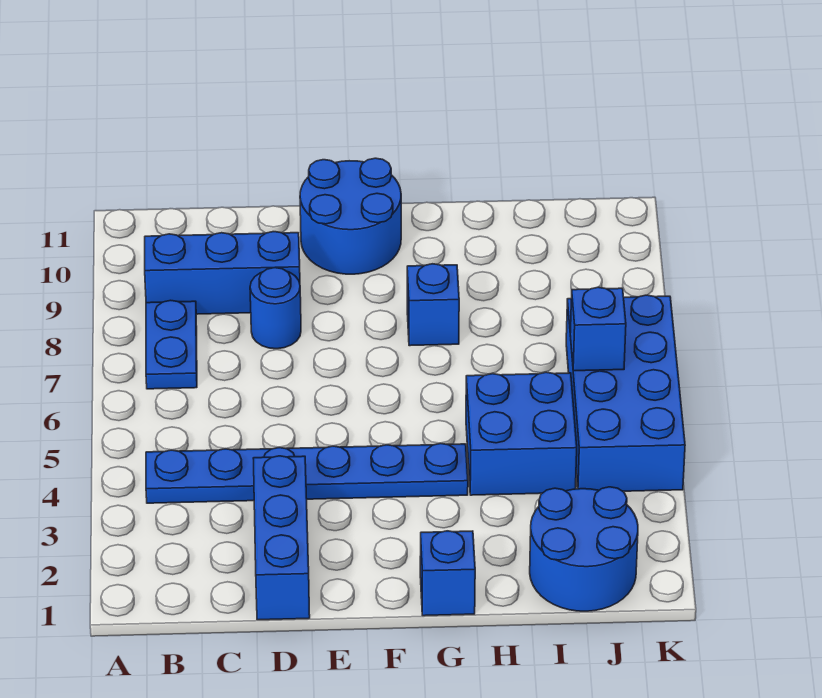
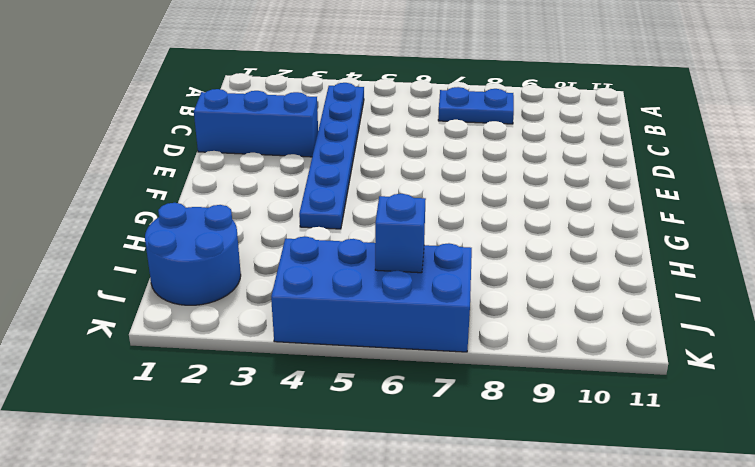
none -> blue brick B9:D9 level 1
none -> blue round brick D8 level 1
none -> blue round brick E10:F11 level 1

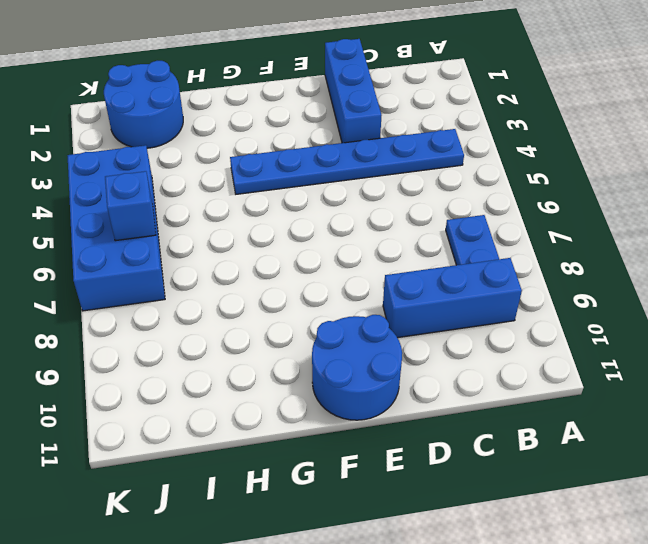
none -> blue round brick D8 level 1
none -> blue brick G1 level 1
none -> blue brick G8 level 1

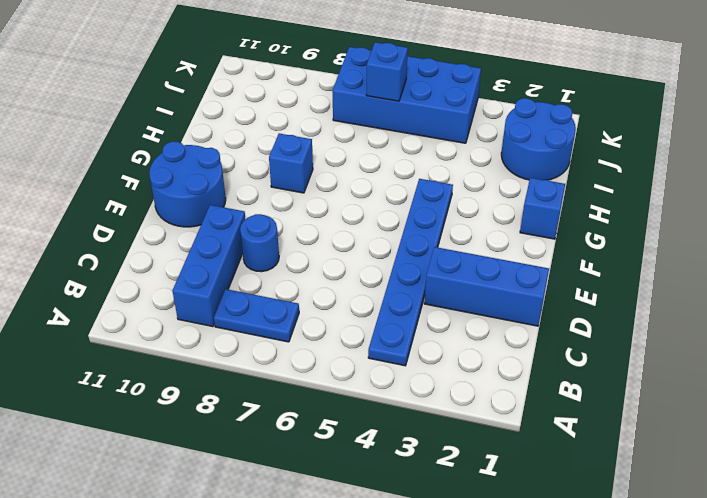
none -> blue brick H4:I5 level 1

